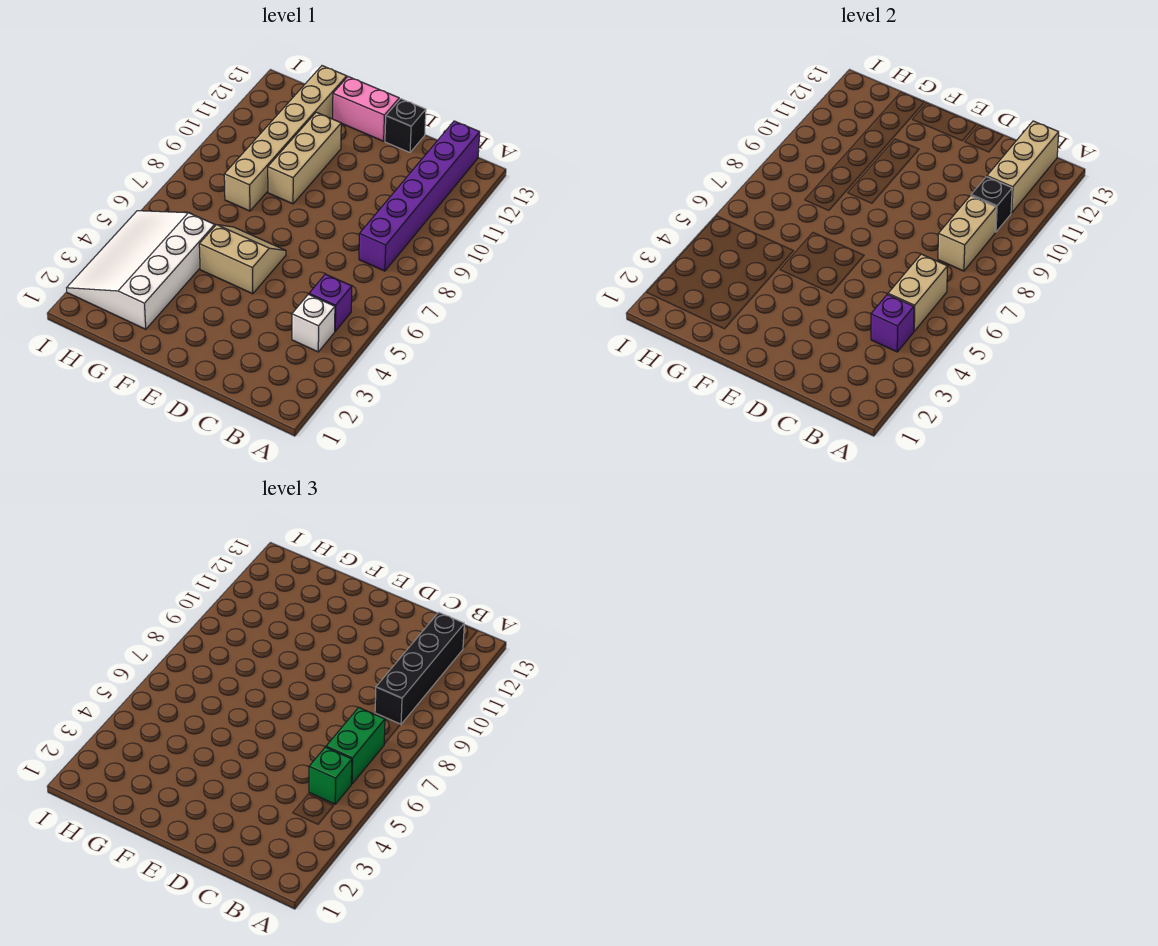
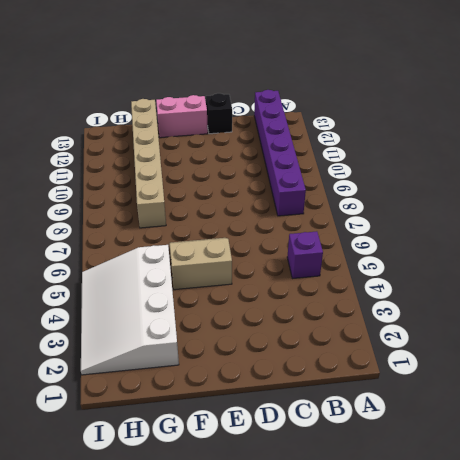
none -> white brick B4 level 1
none -> tan brick F9:F11 level 1
none -> purple brick B4 level 2

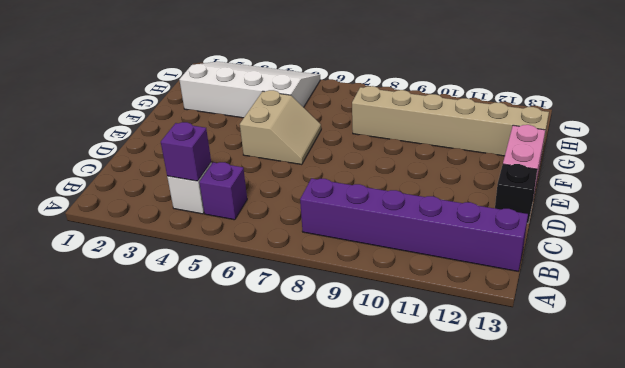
none -> tan brick F9:F11 level 1
none -> tan brick B5:B6 level 2
none -> tan brick B8:B9 level 2

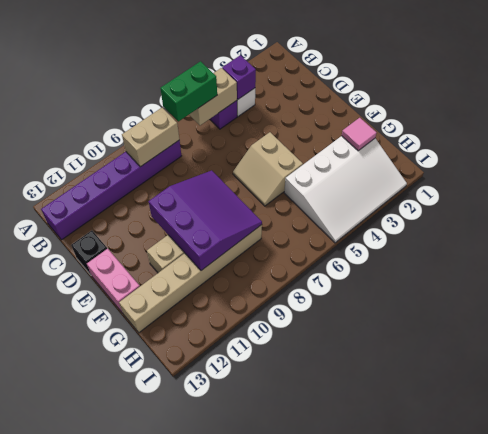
purple slope E8:G10 level 2 top 10 -> none
pink tile G2 level 2 -> none
none -> black brick B10 level 2
none -> tan brick B11:B13 level 2
none -> green brick B5 level 3

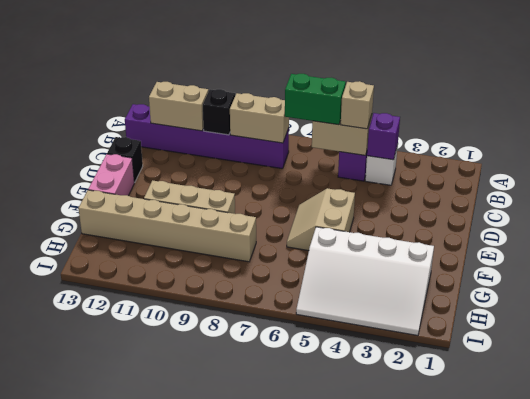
tan brick B5 level 3 -> green brick B5 level 3
tan brick B11:B12 level 2 -> tan brick B11:B13 level 2
none -> black brick B9:B12 level 3

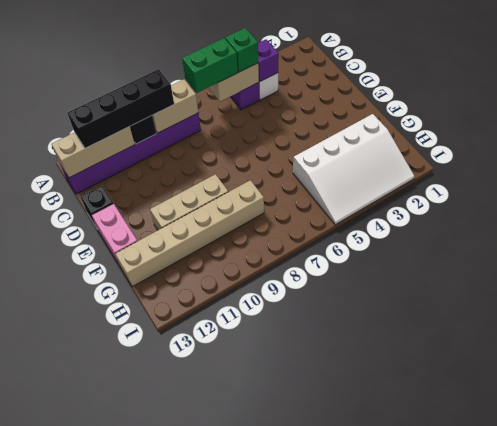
none -> tan slope E5:F6 level 1 top 5

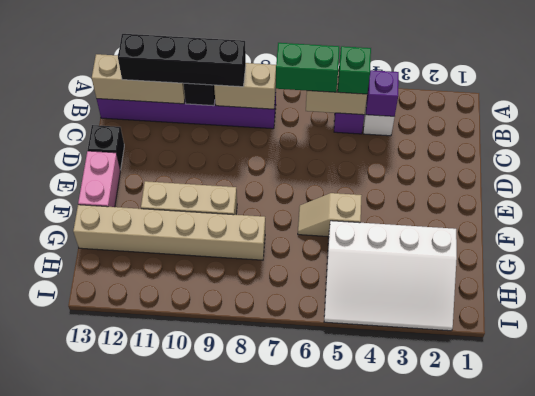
tan slope F5:F6 level 1 top 5 -> tan slope E5:F6 level 1 top 5

